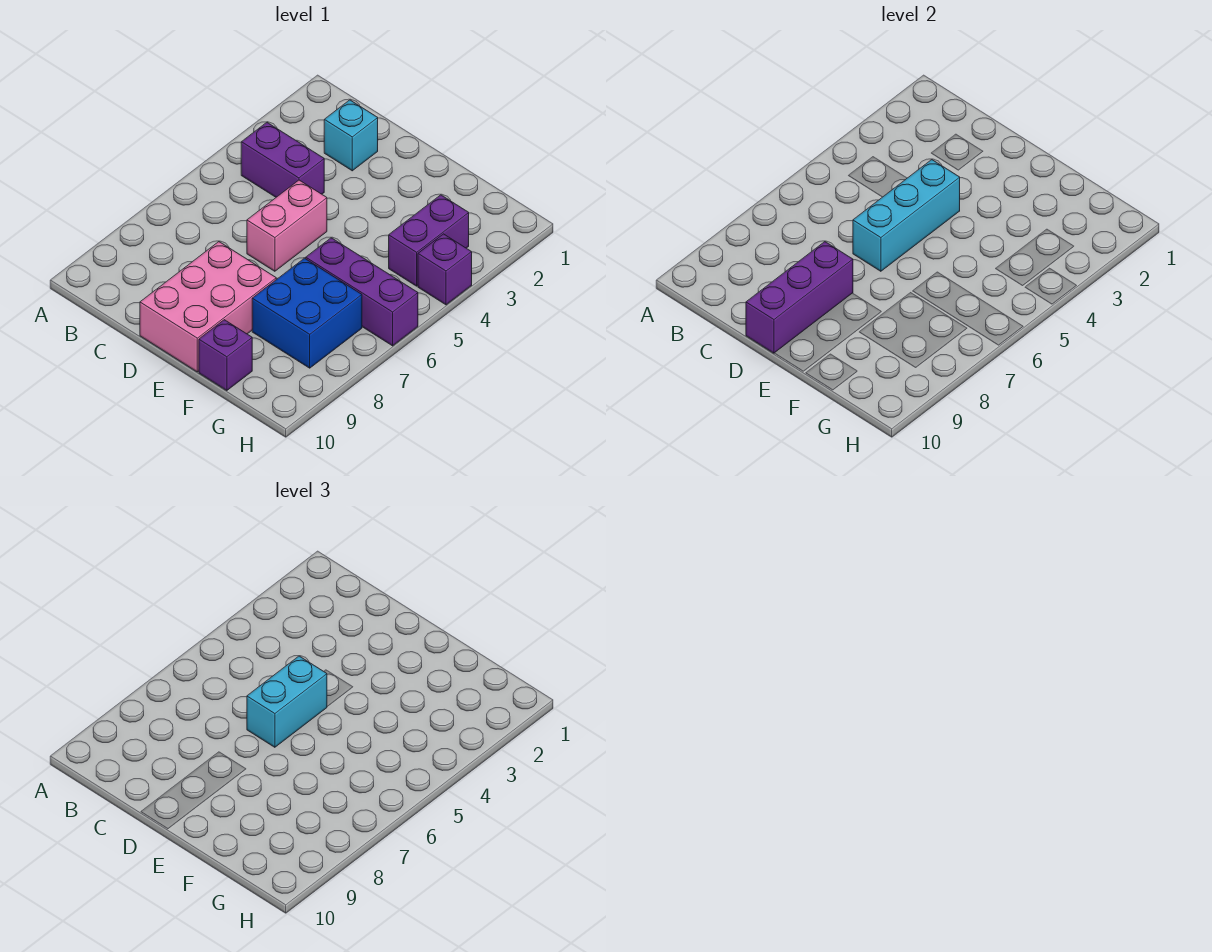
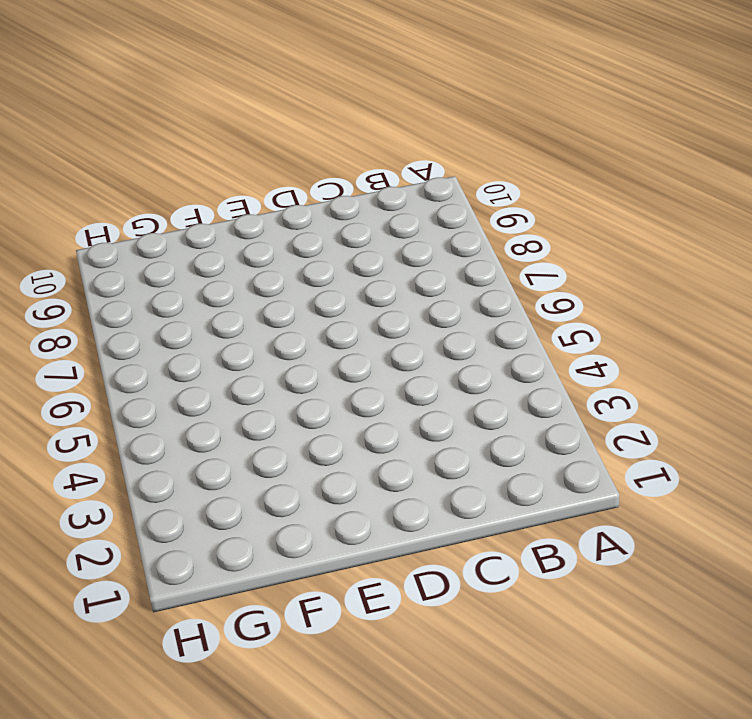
none -> purple brick B4:C4 level 1
none -> cyan brick C2 level 1
none -> pink brick D5:D6 level 1

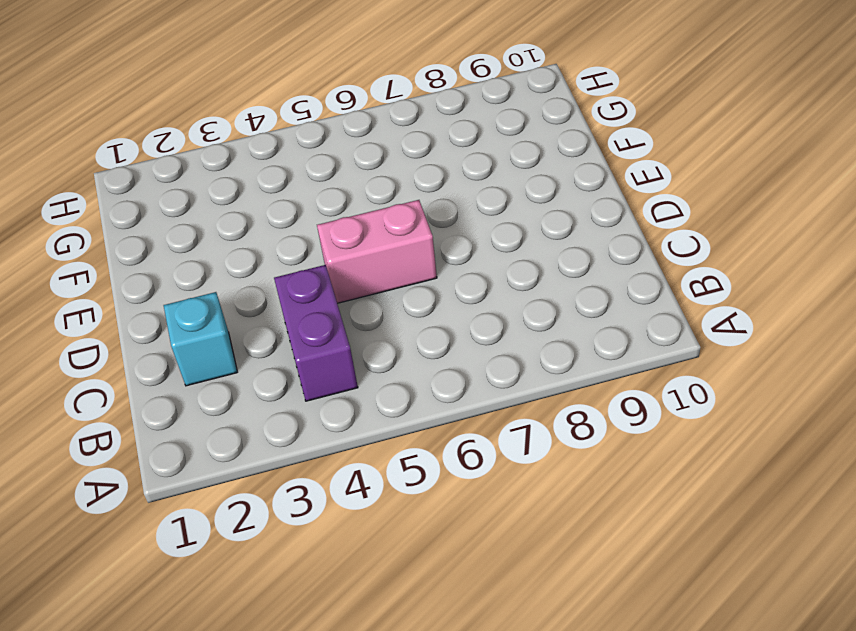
none -> pink brick D8:E10 level 1
none -> purple brick F6:H6 level 1
none -> blue brick F7:G8 level 1

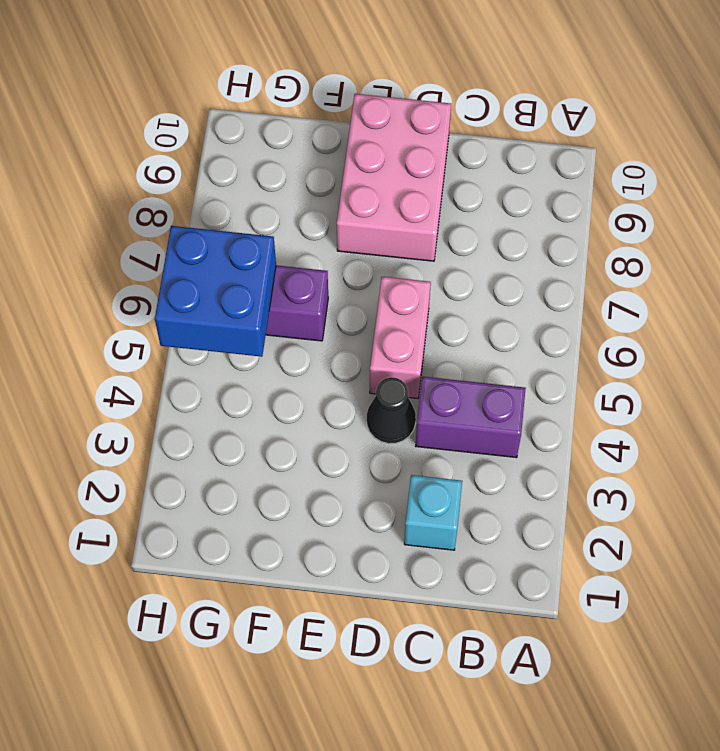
black cone D4 level 1 -> none
blue brick G5:H6 level 2 -> blue brick F7:G8 level 1
none -> purple brick F10 level 1
none -> purple brick G3:G4 level 1
none -> purple brick H4 level 1

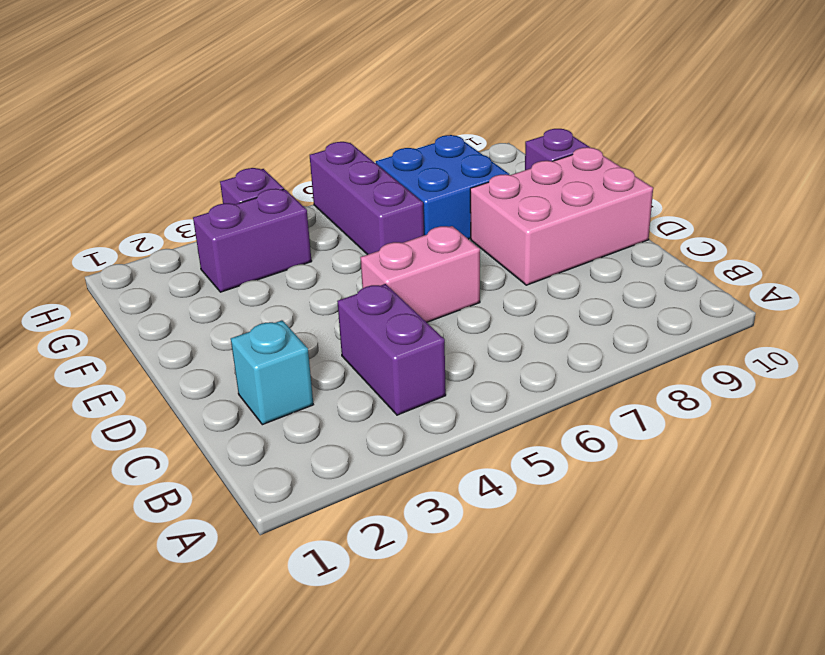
none -> cyan brick D4:D6 level 2
none -> purple brick D8:D10 level 2
none -> cyan brick D5:D6 level 3

